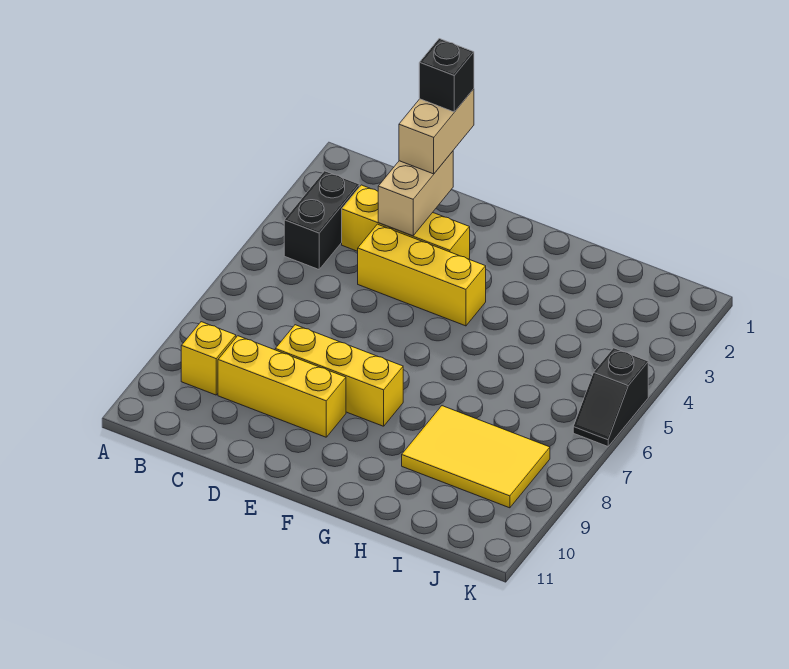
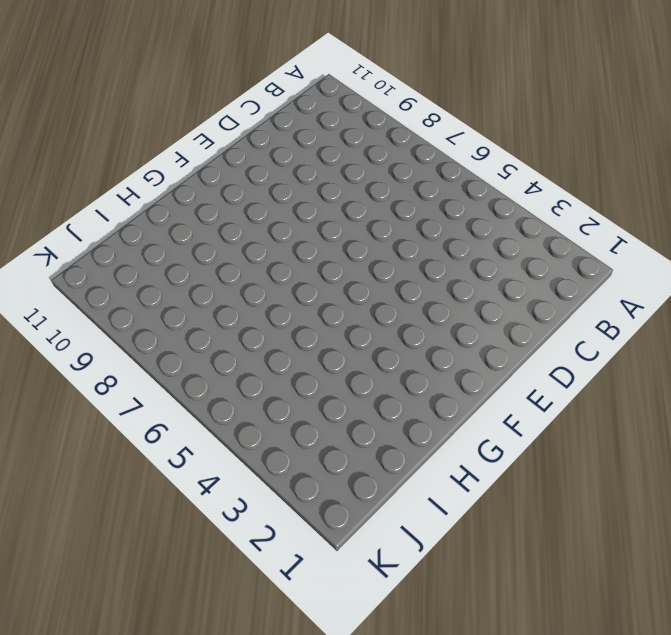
none -> black brick B3:B4 level 1
none -> yellow brick B9 level 1

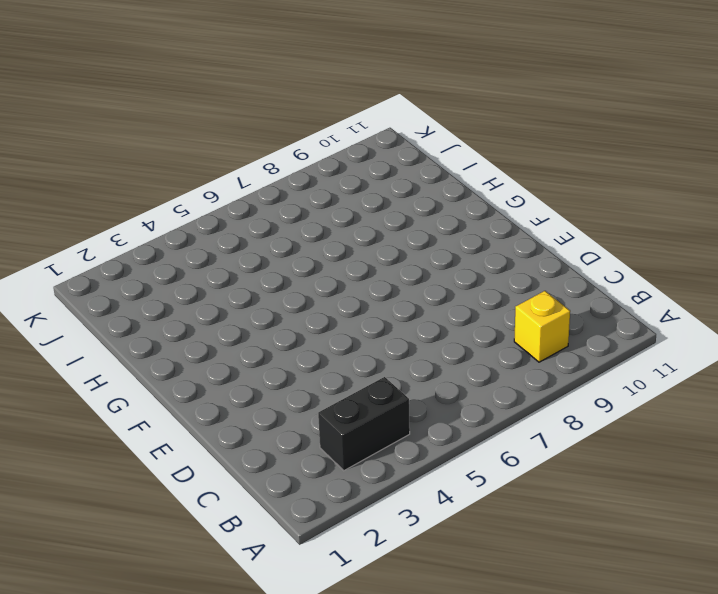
none -> yellow brick C3:E3 level 1
none -> yellow brick C9:E9 level 1

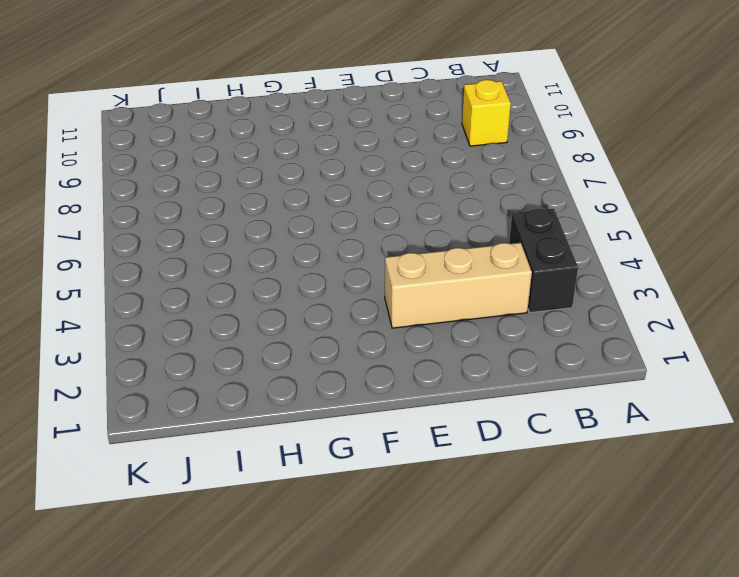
tan brick C3:E3 level 1 -> yellow brick C3:E3 level 1
none -> yellow brick C9:E9 level 1
none -> yellow brick D4:F4 level 1

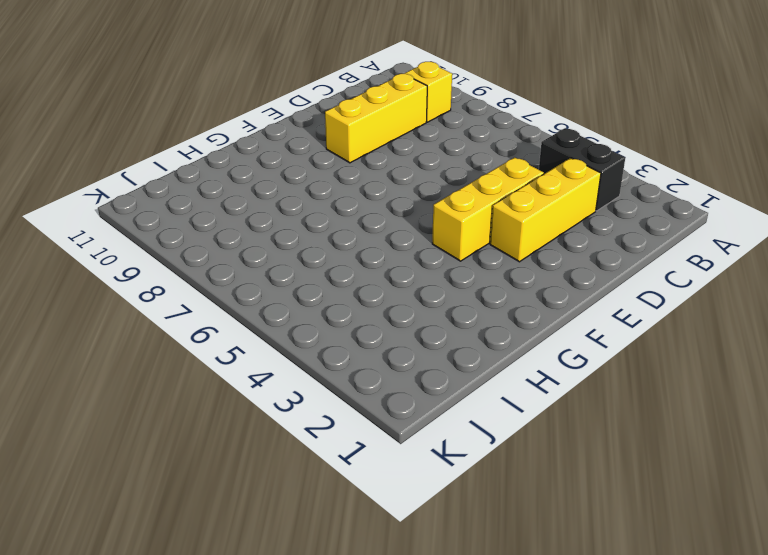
none -> yellow brick D8:F8 level 1
none -> yellow tile H8:J9 level 1

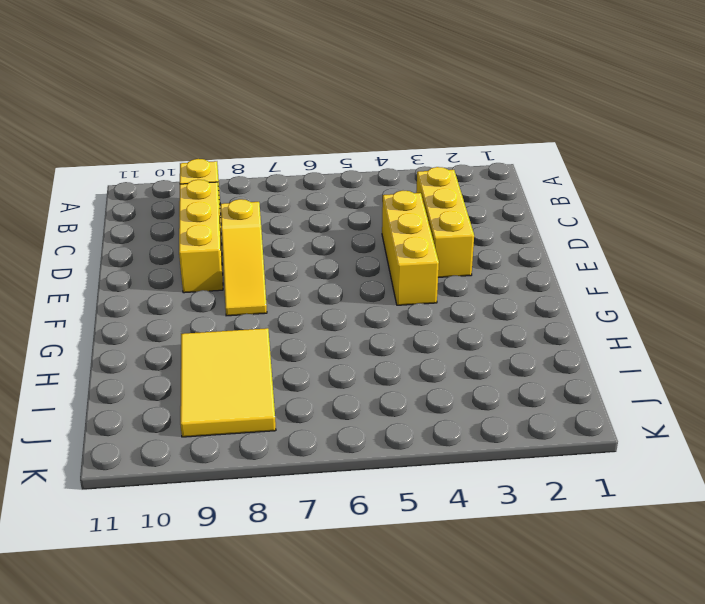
yellow slope D8:F8 level 1 top D -> yellow brick D8:F8 level 1
none -> black brick B3:B4 level 1
none -> black slope K5:K6 level 1 top 5

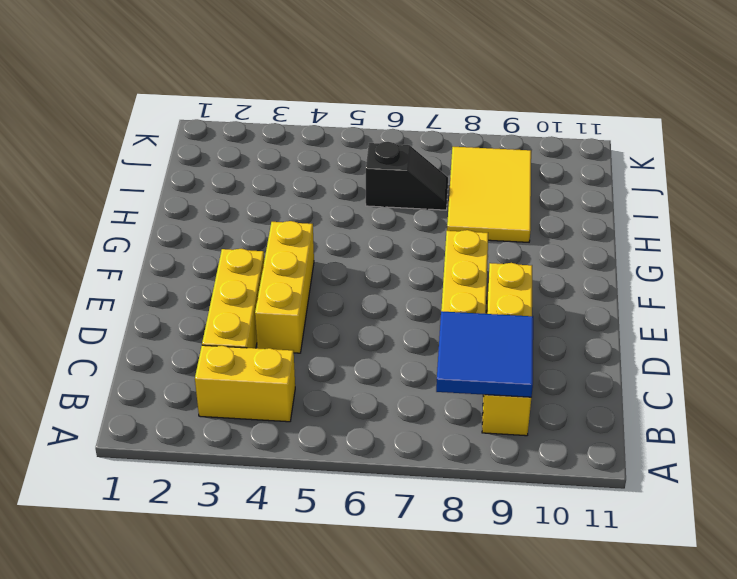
yellow brick B3:B4 level 1 -> black brick B3:B4 level 1
blue tile B8:C9 level 2 -> none
black slope I6:I7 level 1 top 6 -> black slope K5:K6 level 1 top 5
none -> tan brick D2:D3 level 2
none -> tan brick D1:D2 level 3

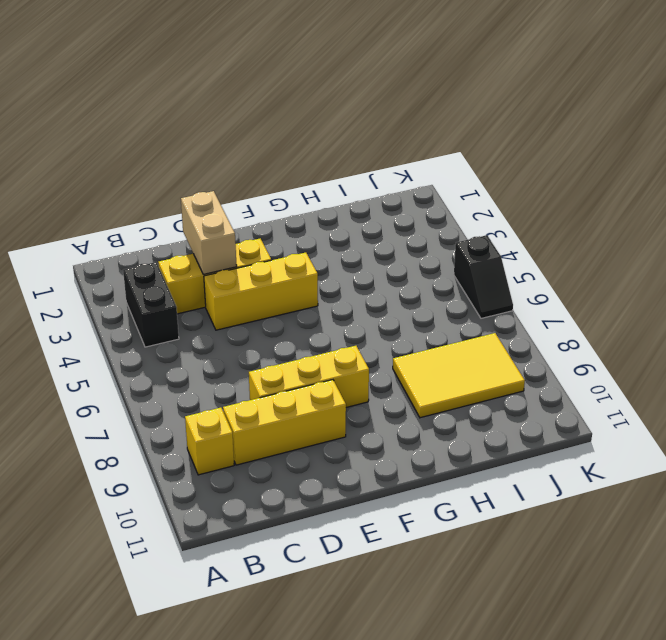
none -> tan brick D1:D2 level 3
none -> black brick D1 level 4

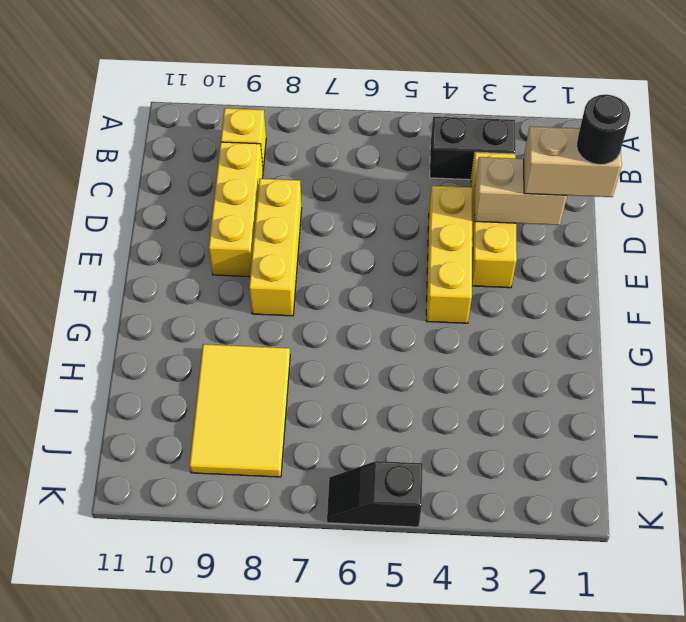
black round brick D1 level 4 -> black brick D1 level 4

